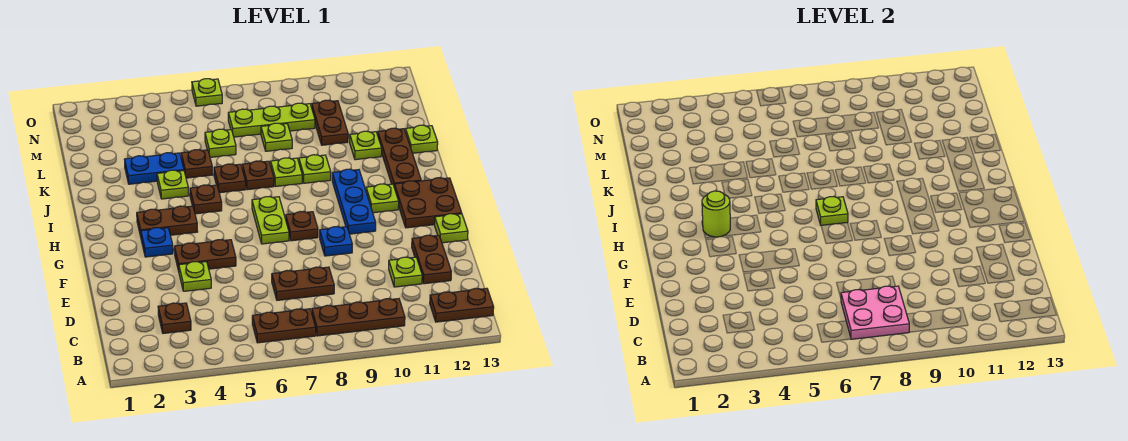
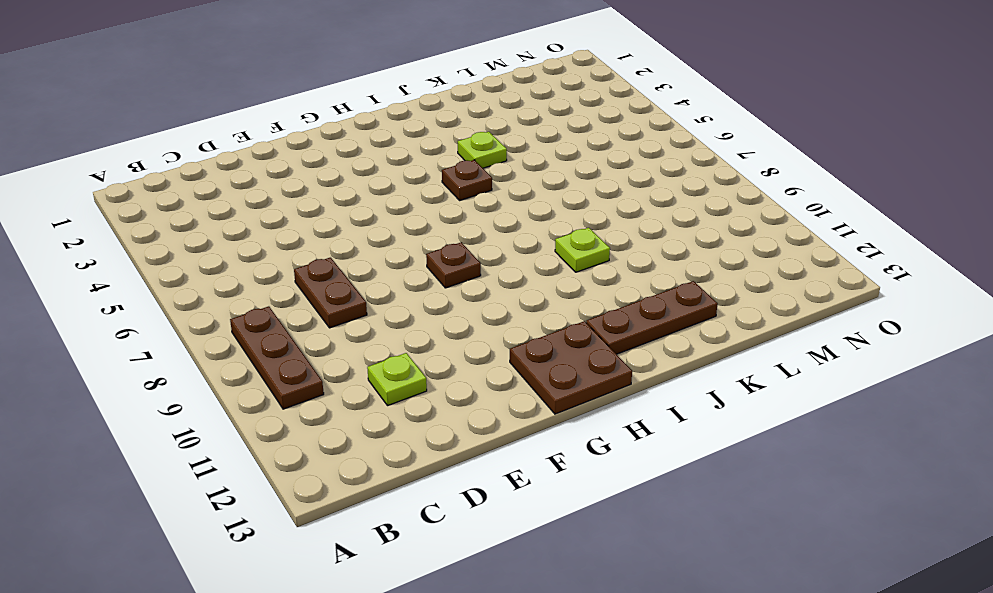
none -> brown plate B6:B7 level 1
none -> brown plate B12:B13 level 1
none -> brown plate C3 level 1
none -> brown plate D12:E12 level 1

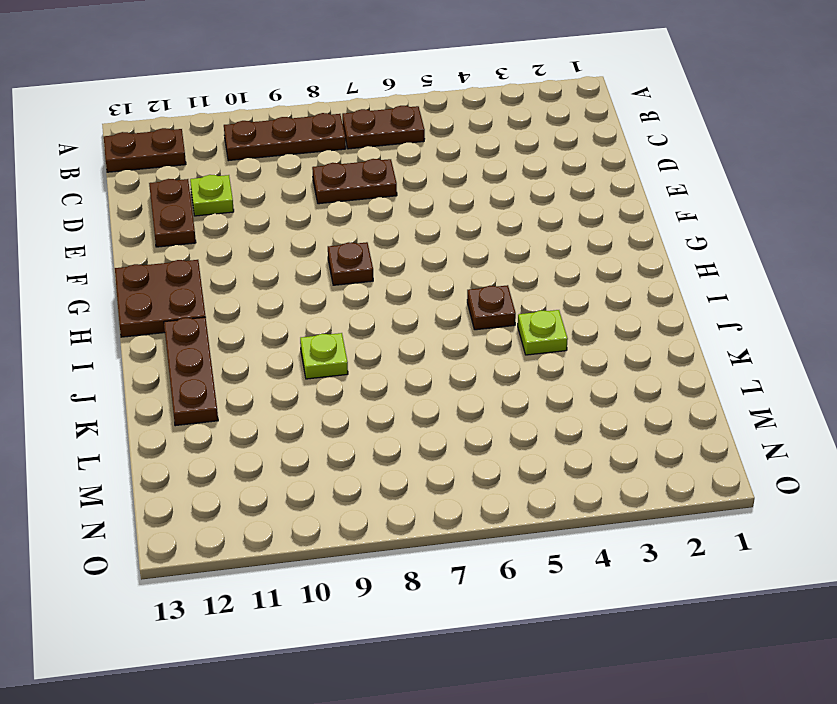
none -> brown plate C3 level 1
none -> lime plate E4 level 1
none -> brown plate F4:F5 level 1
none -> blue plate F9 level 1

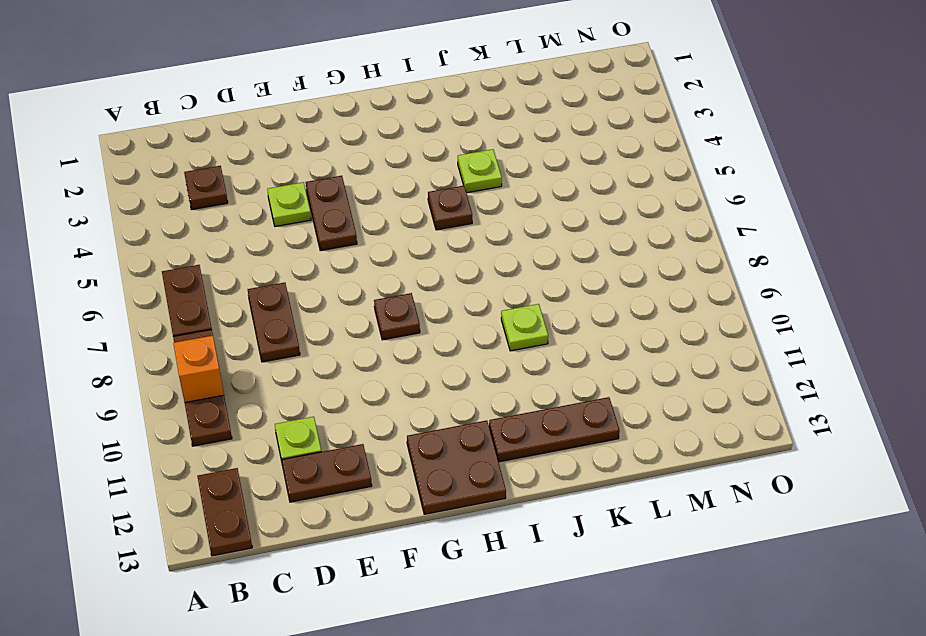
orange brick B9 level 2 -> none
none -> blue plate F9 level 1
none -> lime plate F13 level 1
none -> blue plate G3 level 1
none -> lime plate G7:H7 level 1

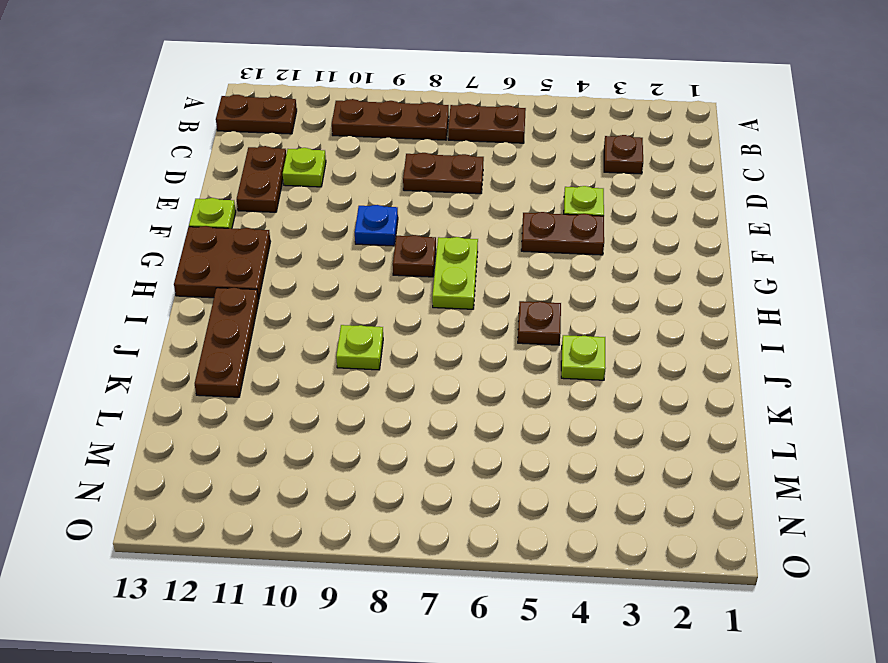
none -> blue plate G3 level 1
none -> blue plate G10:I10 level 1
none -> brown plate H3:H4 level 1
none -> lime plate H11 level 1

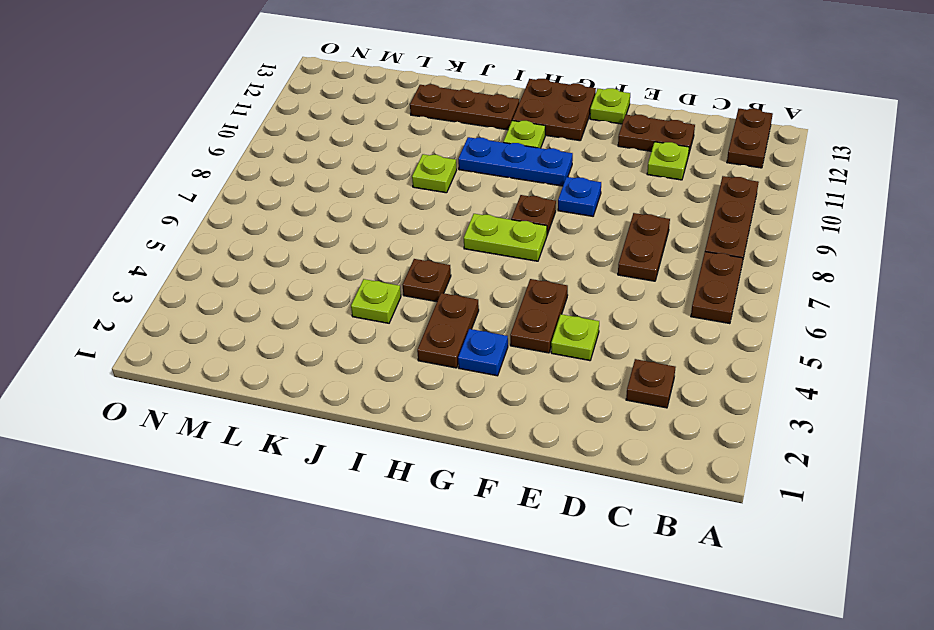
none -> brown plate J6 level 1
none -> brown plate J7 level 1
none -> lime plate J8 level 1
none -> blue plate K3:K4 level 1

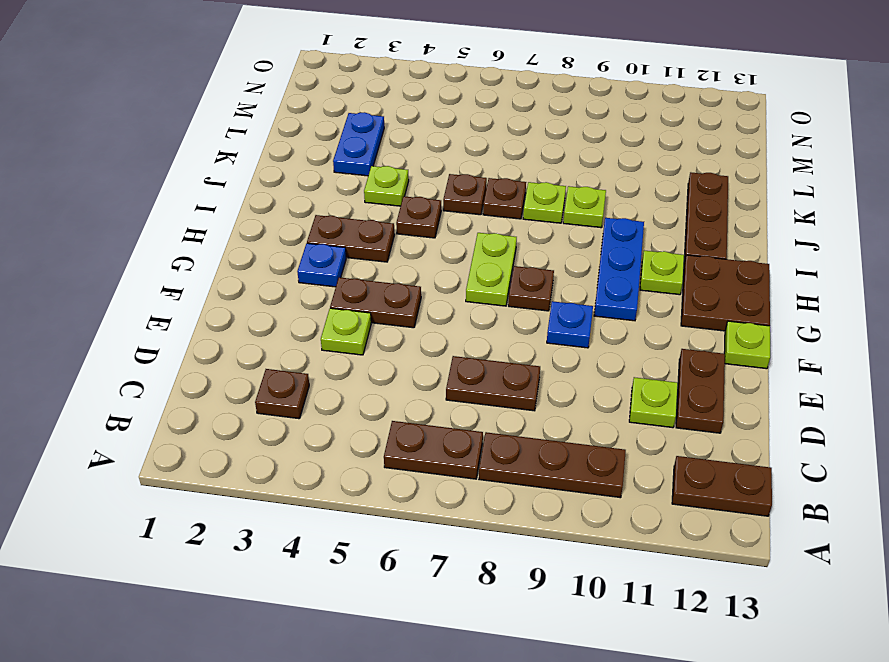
blue plate K3:L3 level 1 -> blue plate K3:K4 level 1
none -> brown plate K5 level 1
none -> lime plate K11 level 1
none -> lime plate K13 level 1
none -> lime plate L6 level 1

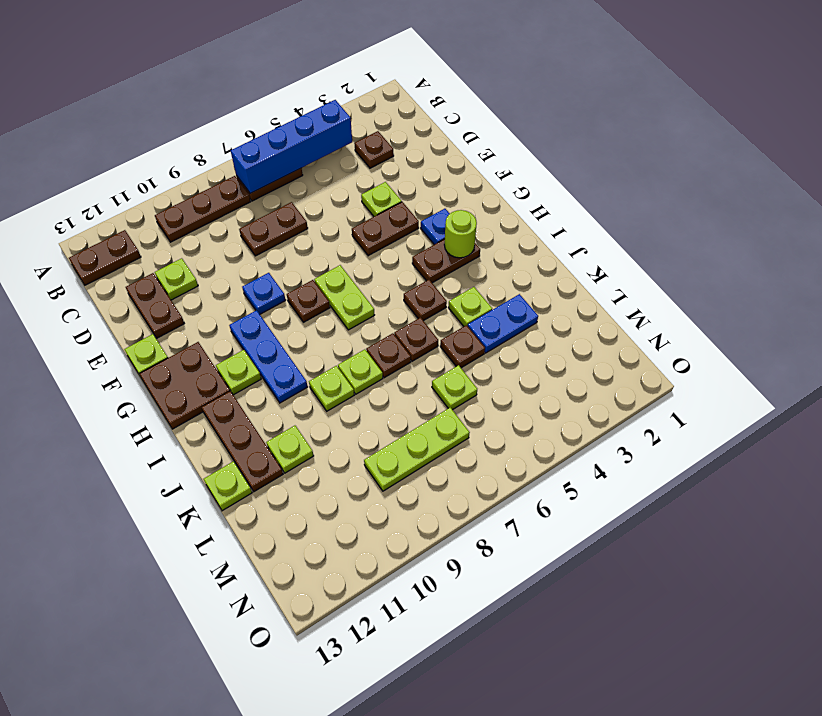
blue brick B4:B7 level 2 -> pink plate B7:C8 level 2
none -> lime plate L8 level 1
none -> brown plate L10:M10 level 1
none -> lime plate O6 level 1
none -> lime plate H7 level 2

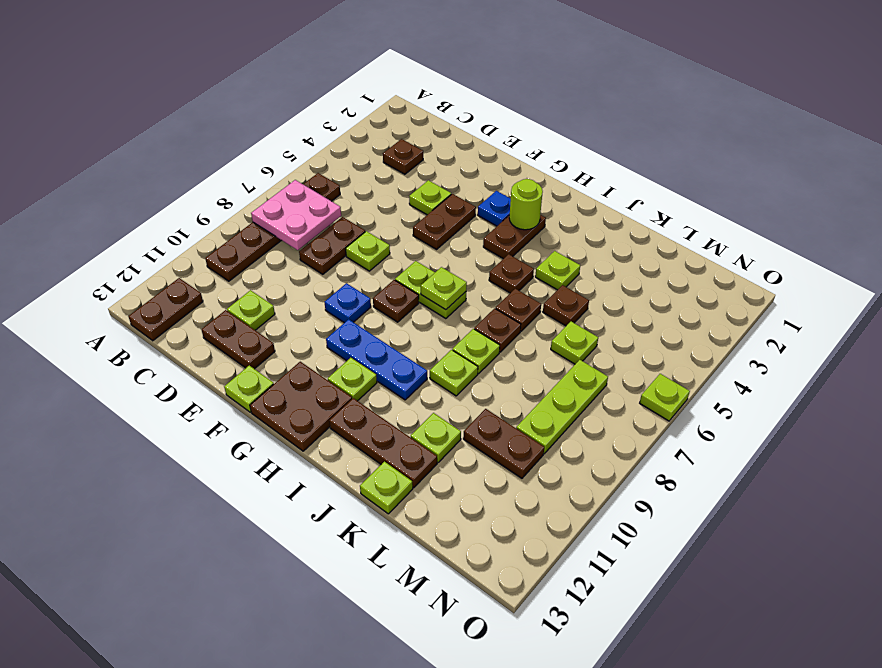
lime plate E7 level 1 -> lime plate L8 level 1
none -> blue plate K3:K4 level 1

